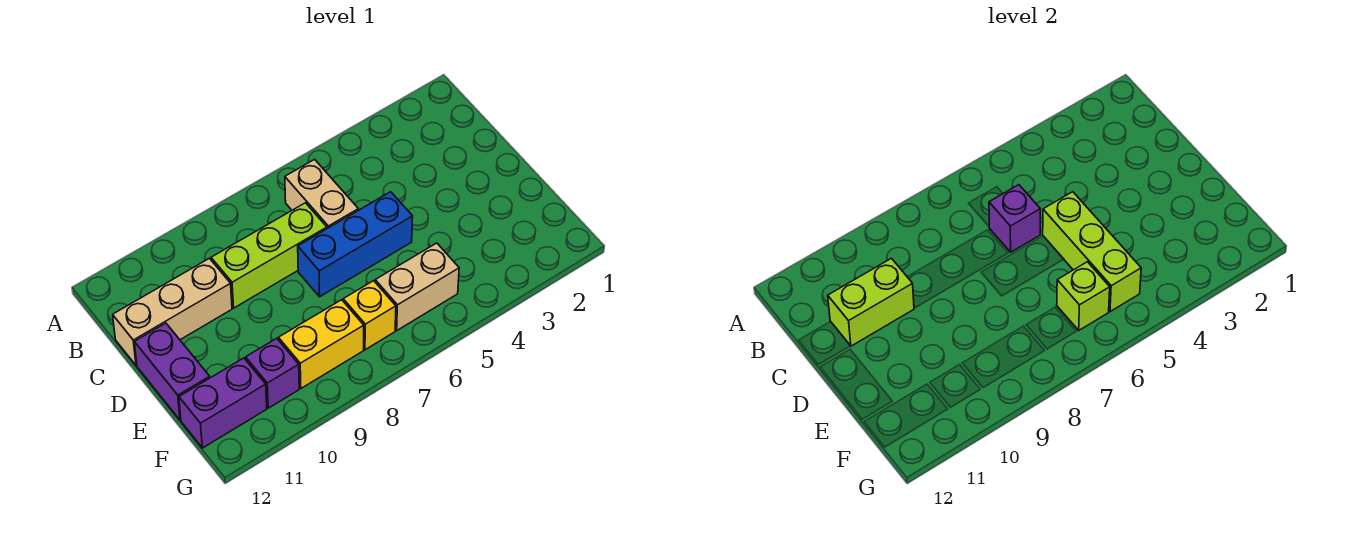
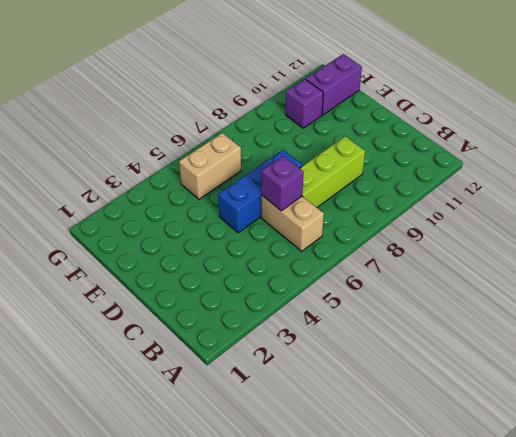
none -> tan brick C10:C12 level 1
none -> purple brick D12:E12 level 1
none -> yellow brick F7 level 1

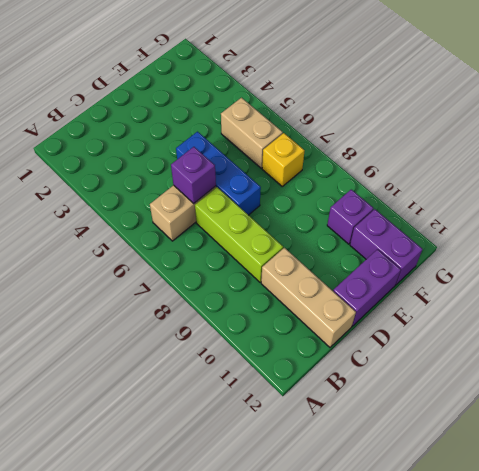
none -> yellow brick F8:F9 level 1
none -> lime brick C10:C11 level 2
none -> lime brick D5:F5 level 2

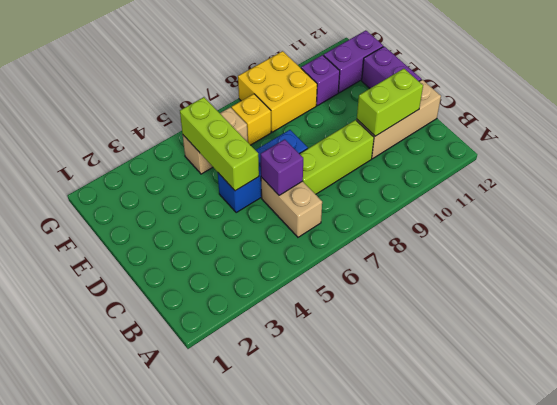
yellow brick F8:G9 level 1 -> yellow brick F8:F9 level 1
none -> lime brick F6 level 2

